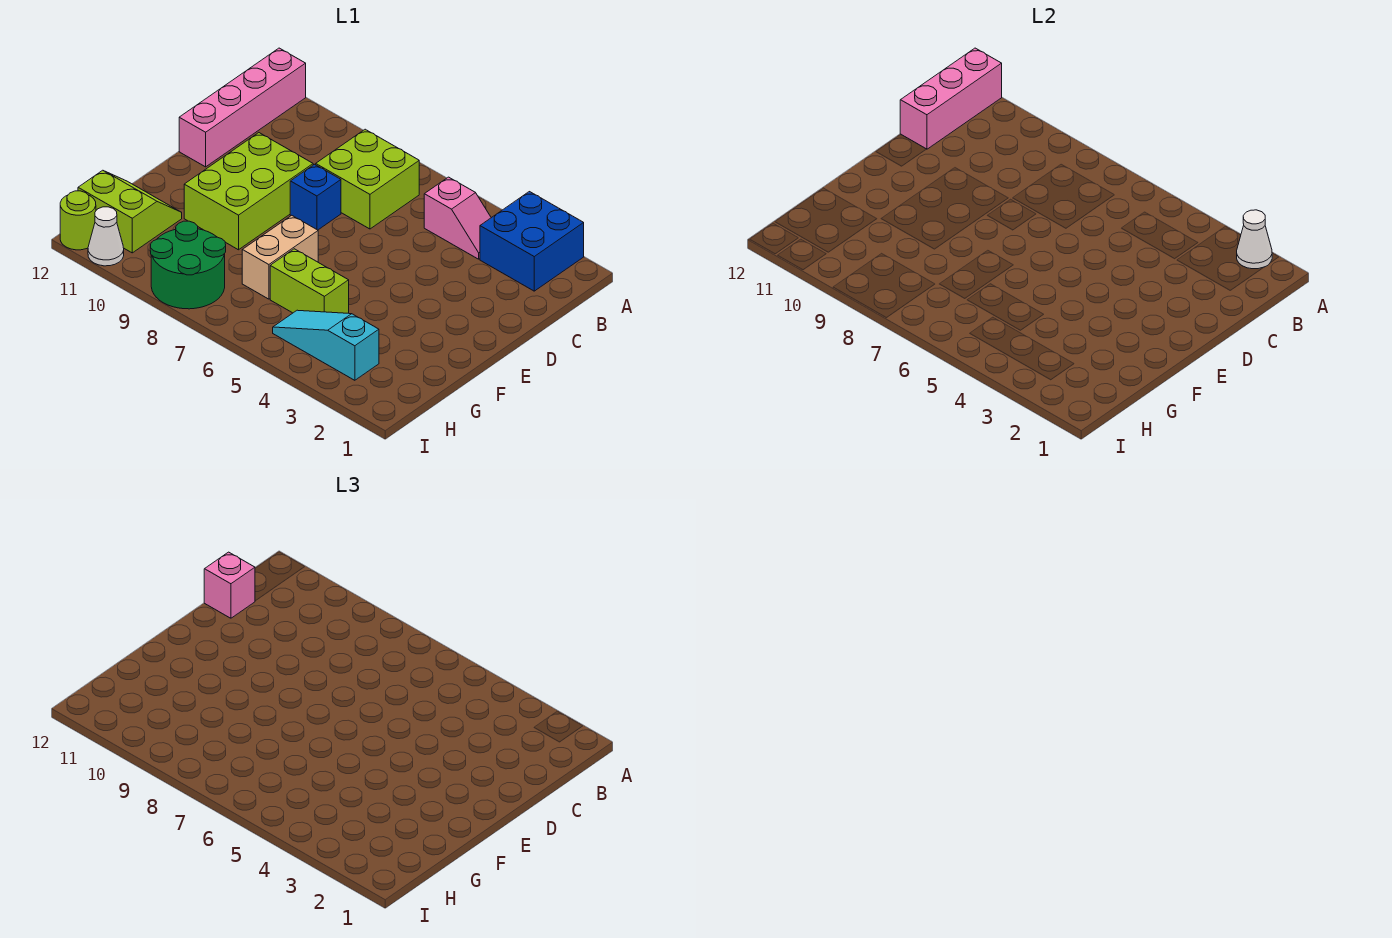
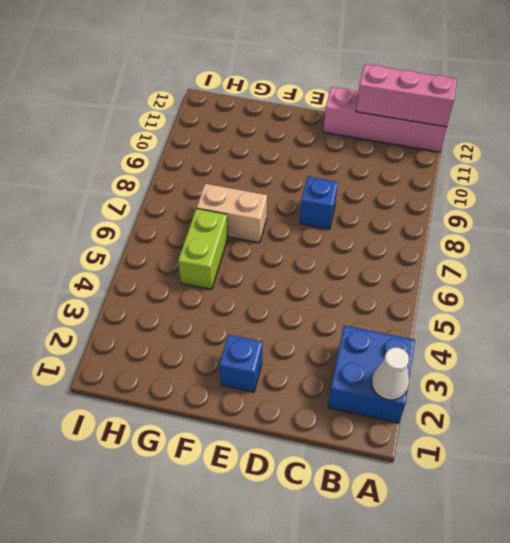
blue brick E2 level 1 -> none
none -> pink slope B4:B5 level 1 top 5
none -> lime brick B7:C8 level 1
none -> lime brick D9:F10 level 1

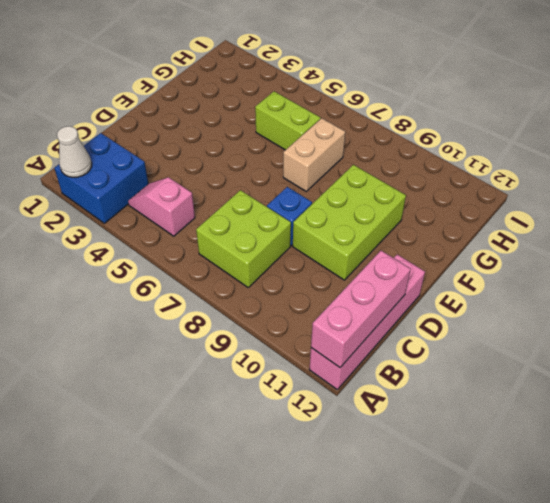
none -> lime slope G11:H12 level 1 top H
none -> cyan slope H3:H5 level 1 top 3
none -> green round brick H8:I9 level 1

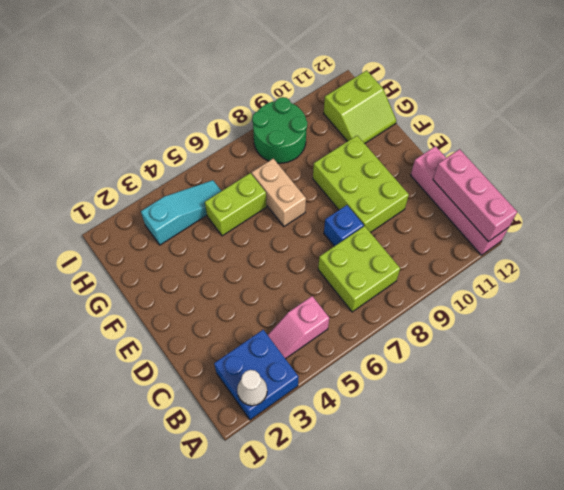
none -> white cone I11 level 1
none -> lime round brick I12 level 1
none -> pink brick C12 level 3

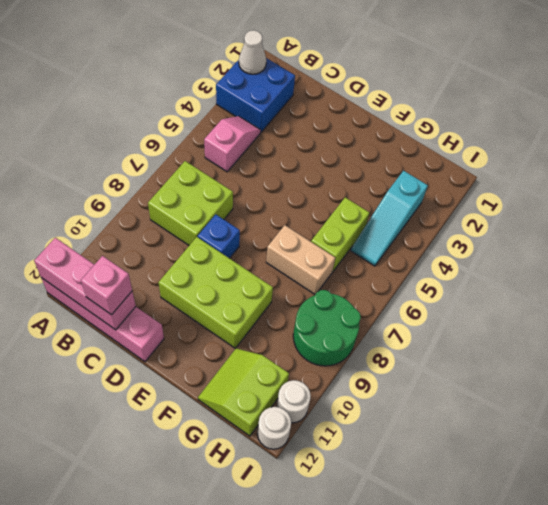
white round brick I11 level 1 -> white cone I11 level 1
white round brick I12 level 1 -> lime round brick I12 level 1

